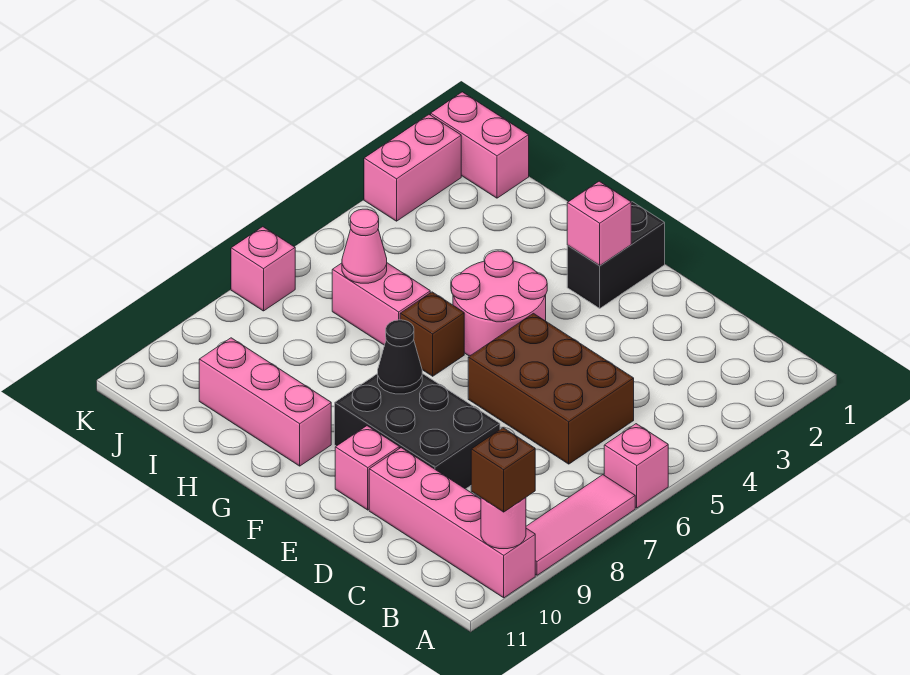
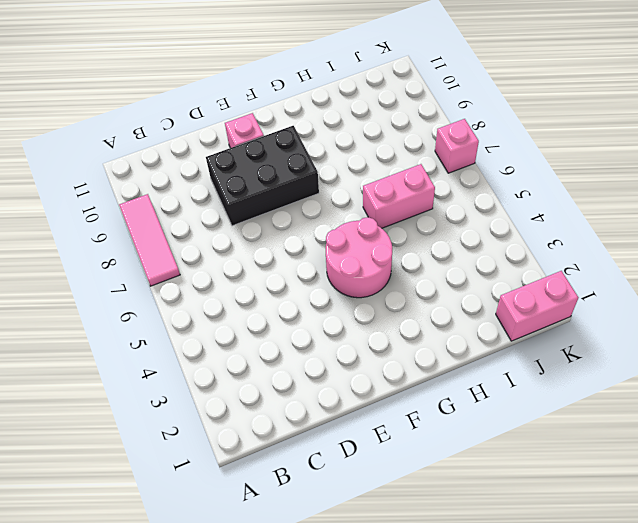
none -> pink brick A6 level 1
none -> pink brick A10:D10 level 1
none -> brown brick C5:E6 level 1

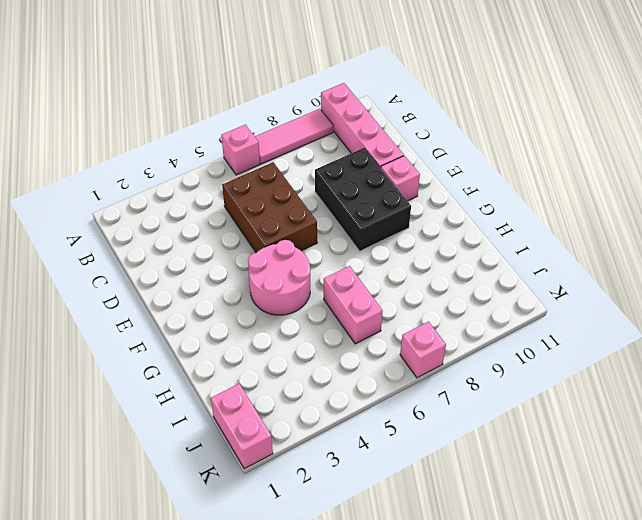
none -> black brick F1:F2 level 1
none -> brown brick G6 level 1
none -> pink brick G10:I10 level 1

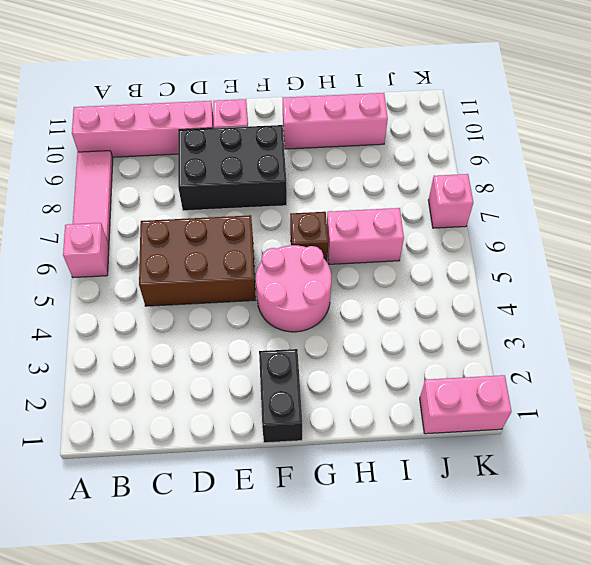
none -> pink brick K2:K3 level 1
none -> pink round brick A10 level 2
none -> pink brick F2 level 2

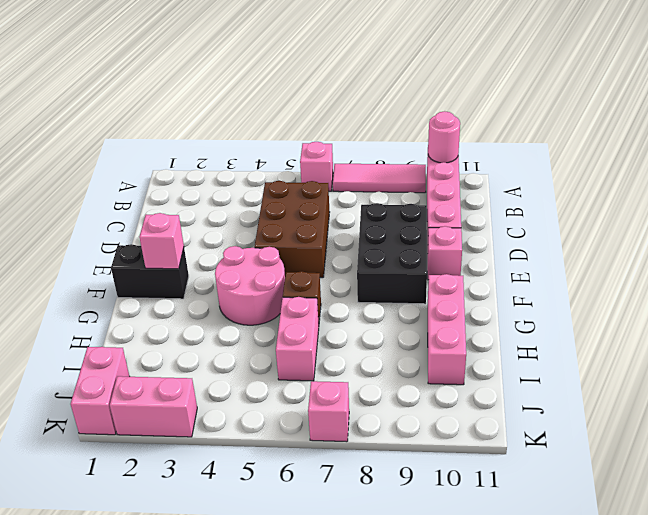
none -> black cone F8 level 2
none -> pink cone I6 level 2
none -> brown brick A10 level 3

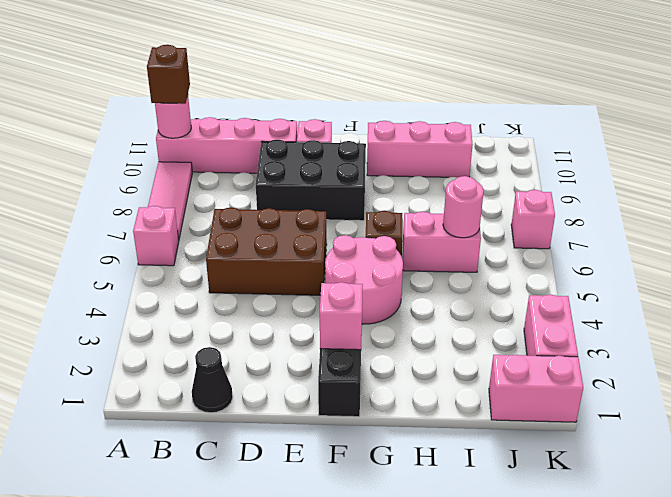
black cone C1 level 1 -> black cone F8 level 2
pink round brick I6 level 2 -> pink cone I6 level 2

